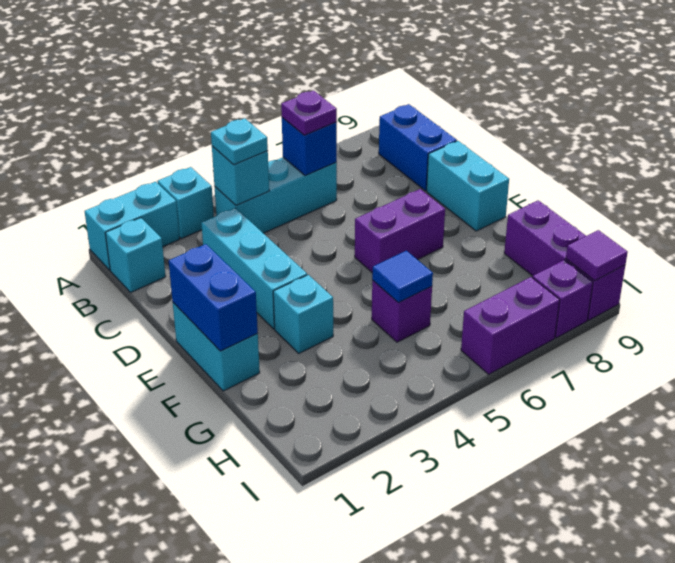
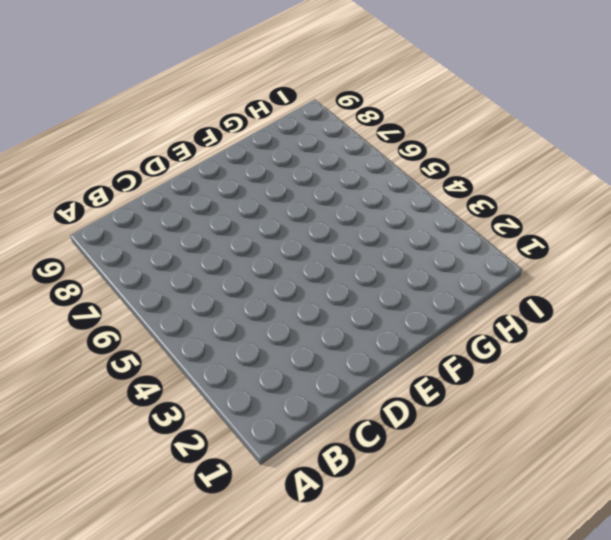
none -> cyan brick A1:A2 level 1
none -> cyan brick A3 level 1
none -> cyan brick B1 level 1

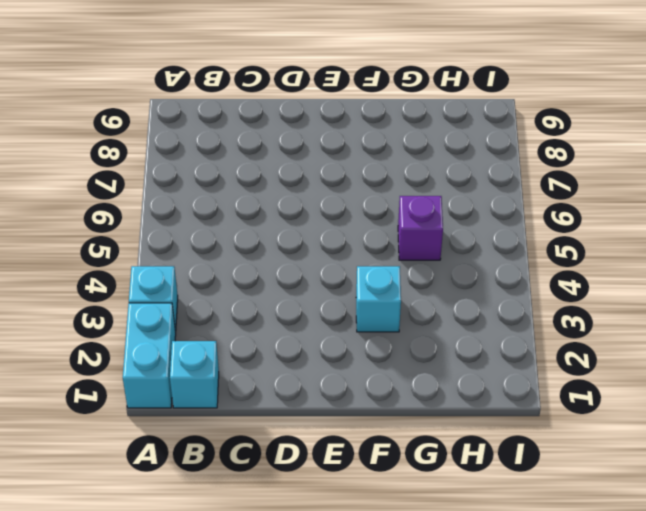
none -> cyan brick B4:B6 level 1
none -> blue brick B9:C9 level 1
none -> cyan brick C3:E3 level 1

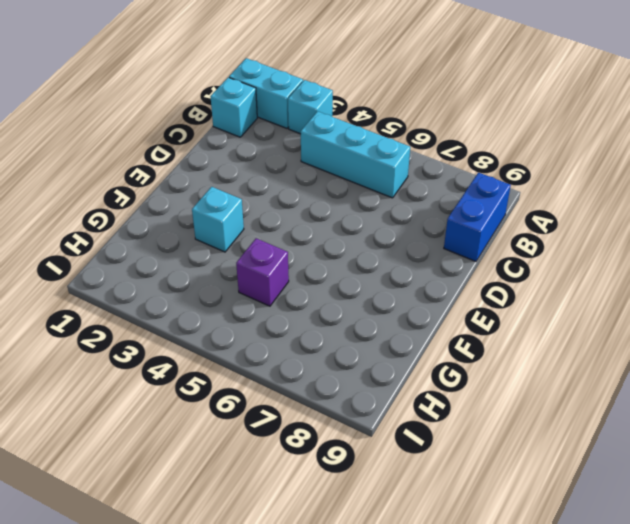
none -> cyan brick C3:E3 level 1
none -> cyan brick D9:E9 level 1
none -> cyan brick E1:F1 level 1

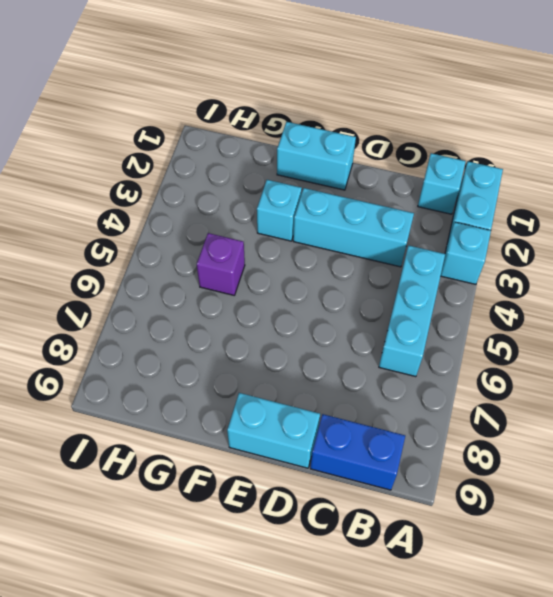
none -> purple brick E6:E7 level 1
none -> purple brick G9:I9 level 1
none -> purple brick I6:I7 level 1

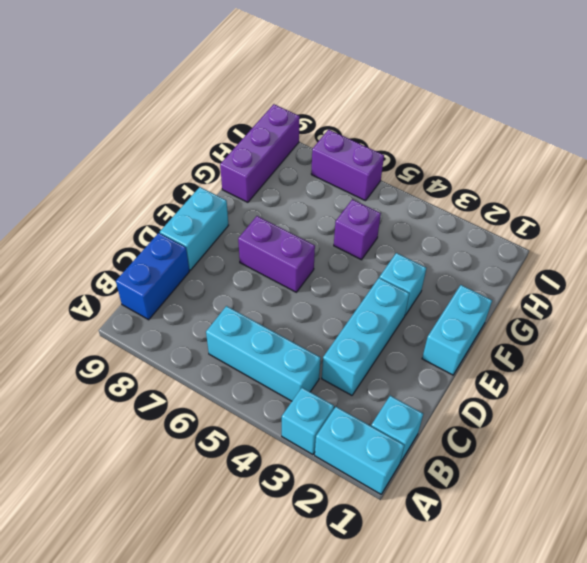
none -> purple brick I8 level 1
none -> cyan brick B4 level 2
none -> blue brick B6 level 2

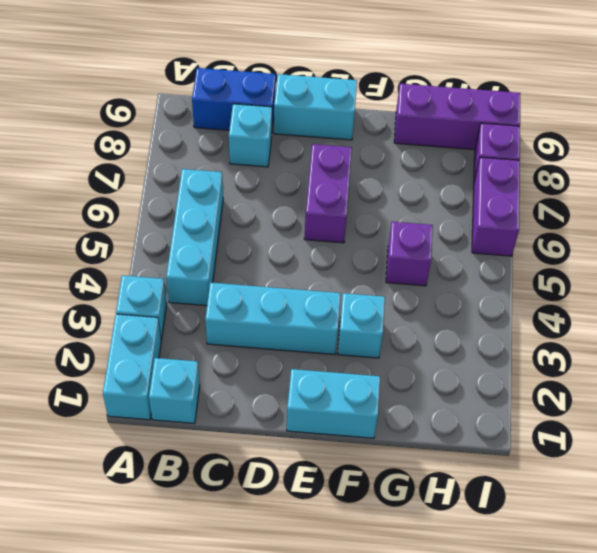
cyan brick C8 level 1 -> cyan brick B4 level 2
none -> blue brick B6 level 2
none -> blue brick E1:F1 level 2
none -> blue tile G5 level 2

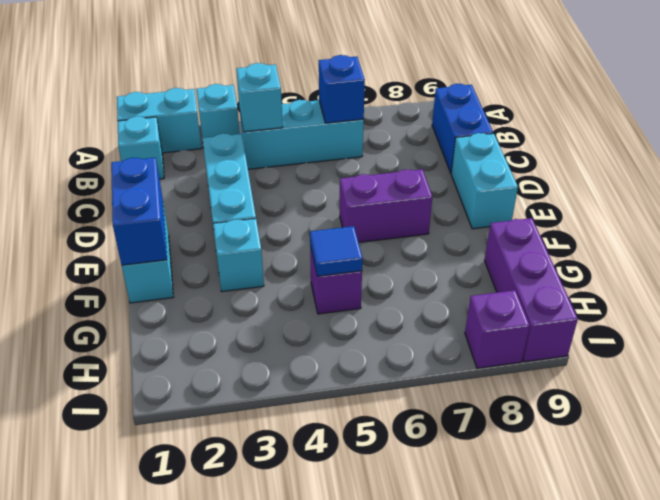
none -> purple brick I6:I7 level 1
none -> purple tile I9 level 2
none -> cyan plate B4 level 3

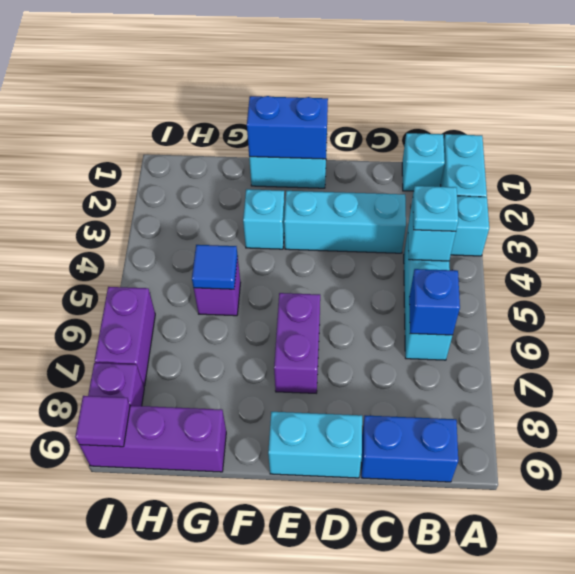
none -> purple plate B6 level 3

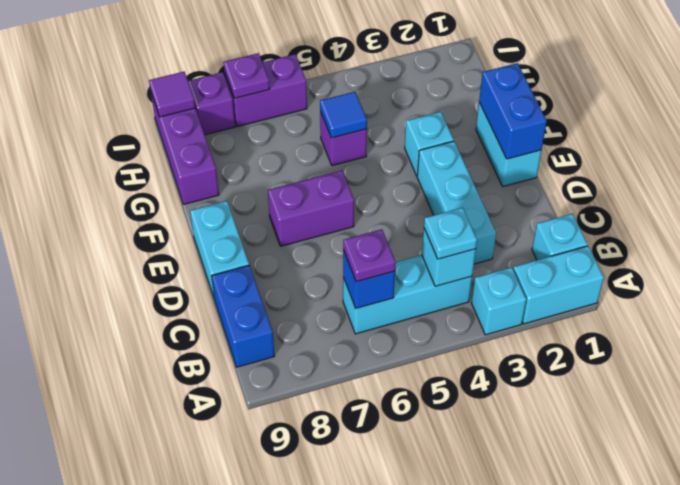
purple plate I7 level 2 -> none

